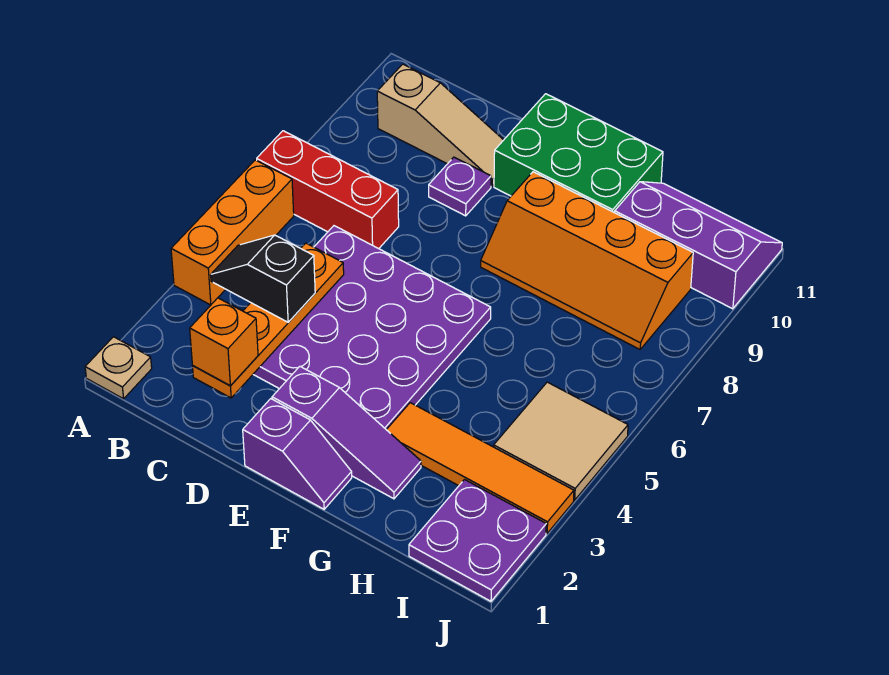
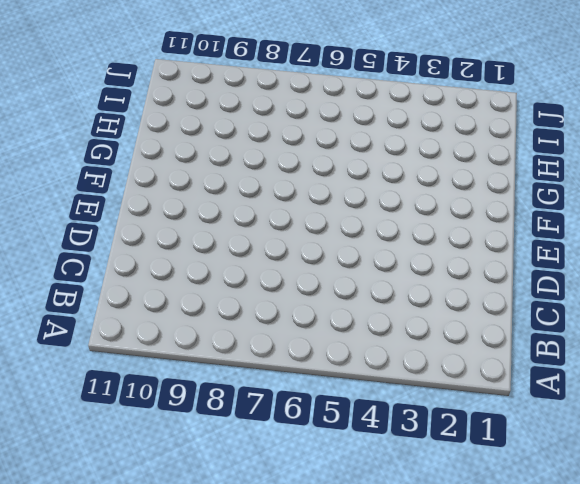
none -> tan plate A1 level 1
none -> orange brick A4:A6 level 1
none -> red brick A7:C7 level 1

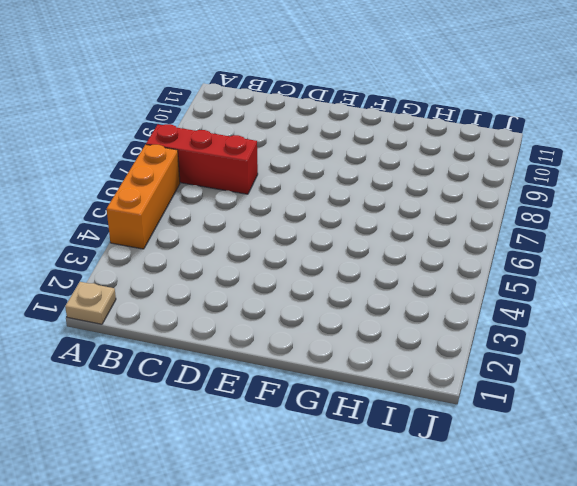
none -> tan slope B10:D10 level 1 top B
none -> purple plate C3:F6 level 1
none -> purple plate D9 level 1

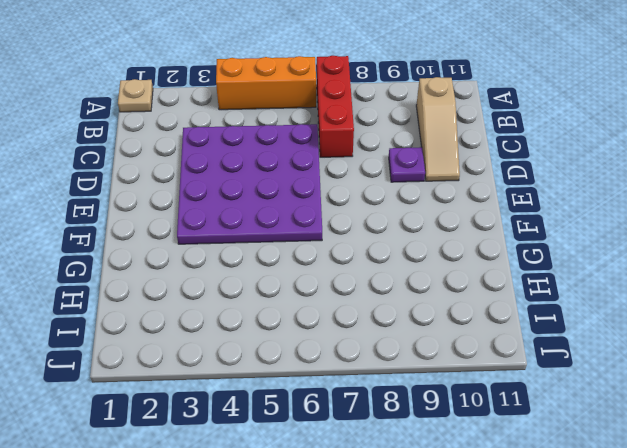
none -> purple slope E1:F1 level 1 top E
none -> purple slope E2:G2 level 1 top E
none -> green brick E10:G11 level 1

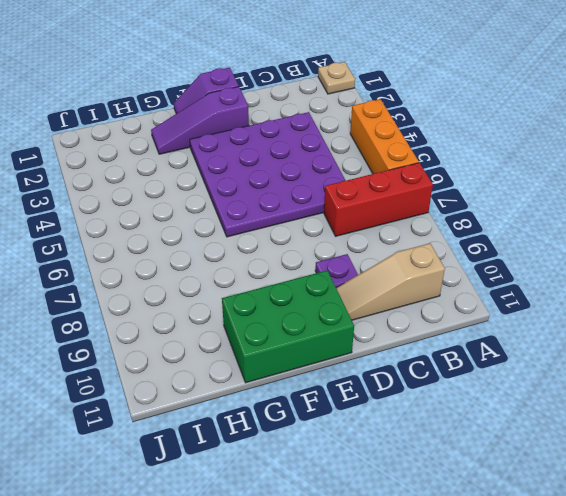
none -> orange slope F8:I9 level 1 top 9
none -> orange tile G3:J3 level 1
none -> purple slope H10:J11 level 1 top 10

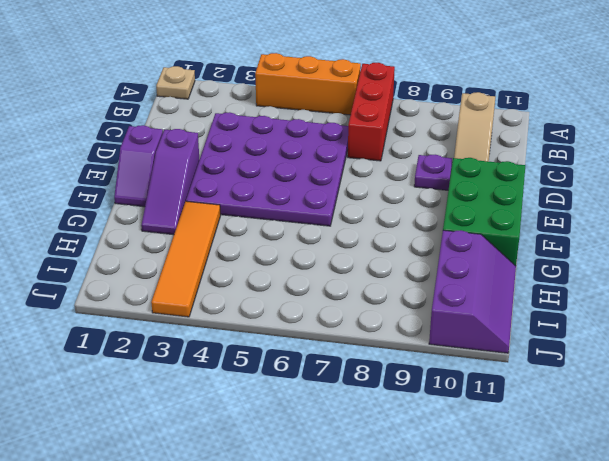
none -> orange slope F8:I9 level 1 top 9
none -> purple plate I1:J2 level 1
none -> tan tile I4:J5 level 1

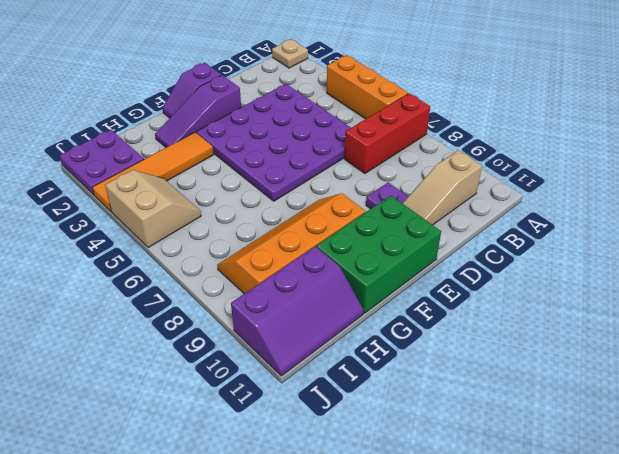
tan slope I4:J5 level 1 top J -> tan tile I4:J5 level 1
none -> orange plate C2:C5 level 2
none -> black slope B4:C4 level 3 top C
none -> orange brick C2 level 3

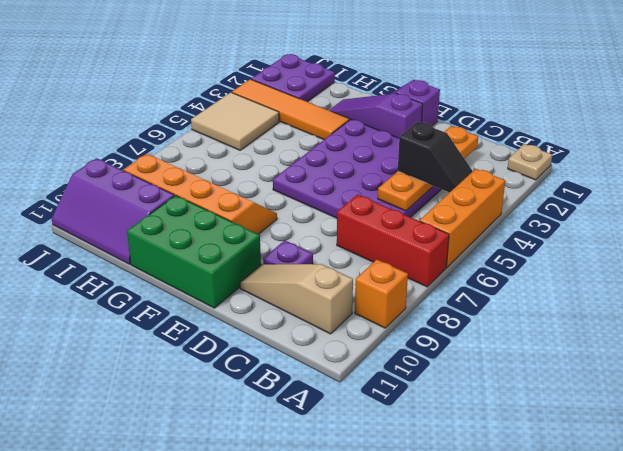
orange brick A9 level 1 -> orange brick C2 level 3

